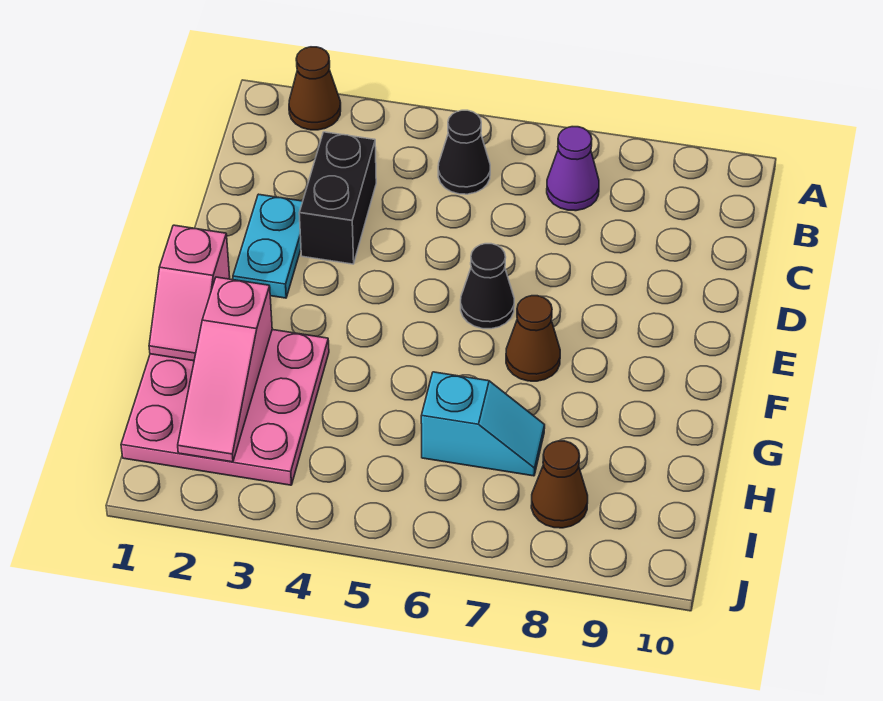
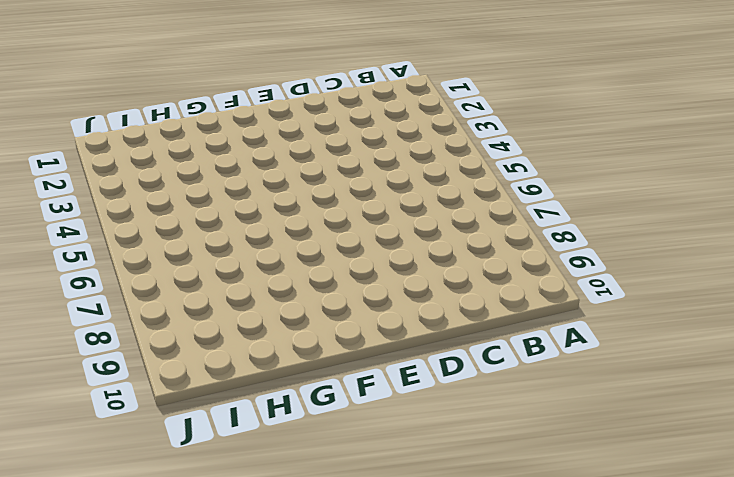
none -> brown cone A2 level 1
none -> black cone B5 level 1
none -> purple cone B7 level 1

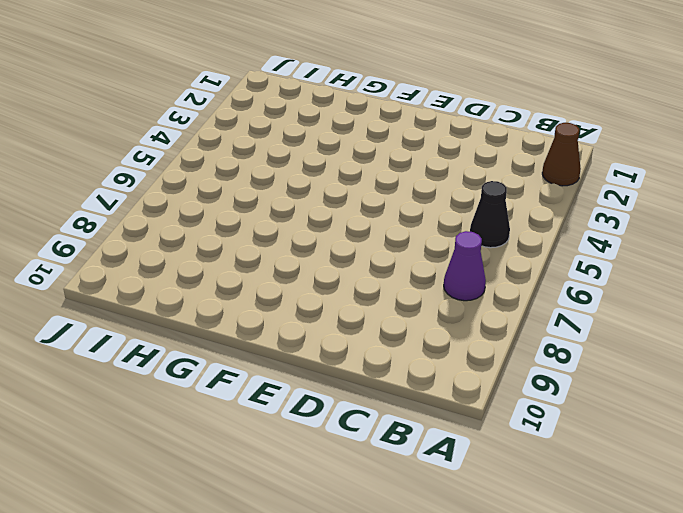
none -> black brick C3:D3 level 1
none -> cyan plate D2:E2 level 1
none -> black cone E6 level 1

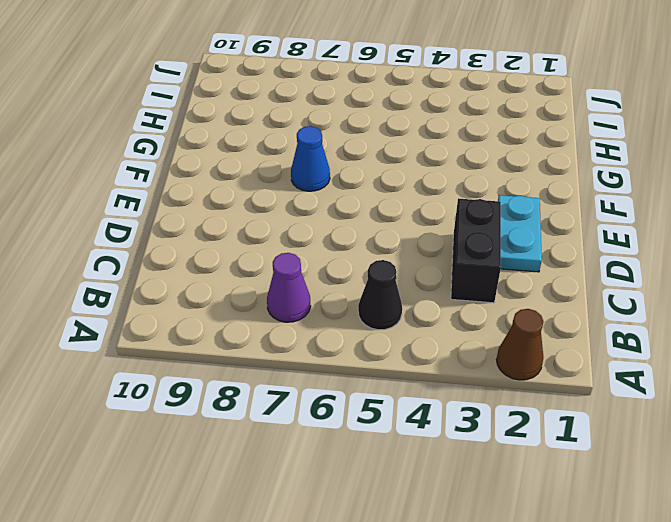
blue cone F7 level 1 -> brown cone F7 level 1
none -> black cone E6 level 1
none -> pink plate G1:I3 level 1
none -> cyan slope H6:H7 level 1 top 6

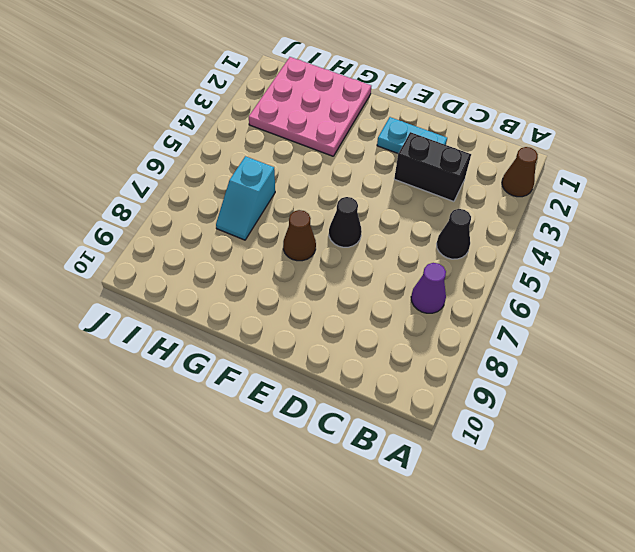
none -> brown cone I8 level 1
none -> pink slope F1:G1 level 2 top F
none -> pink slope G2:I2 level 2 top G

